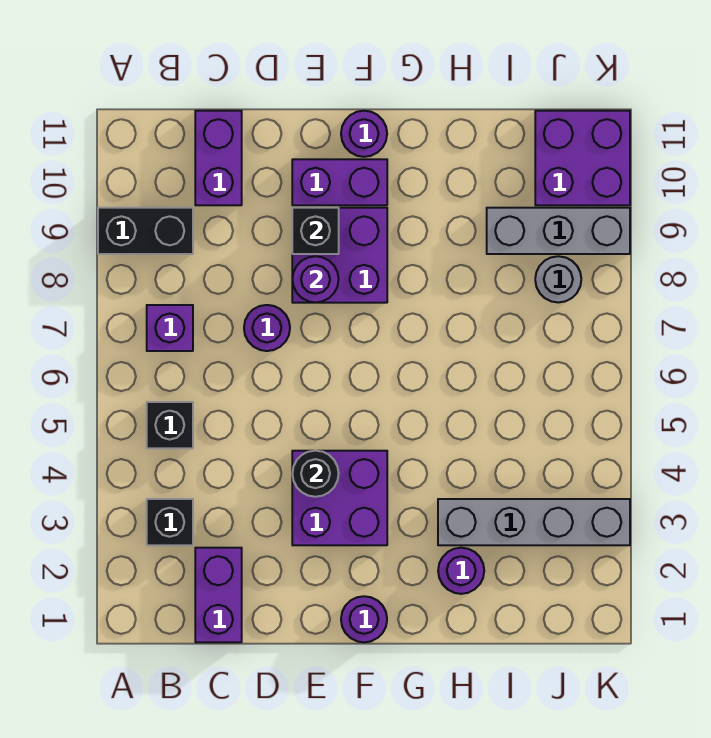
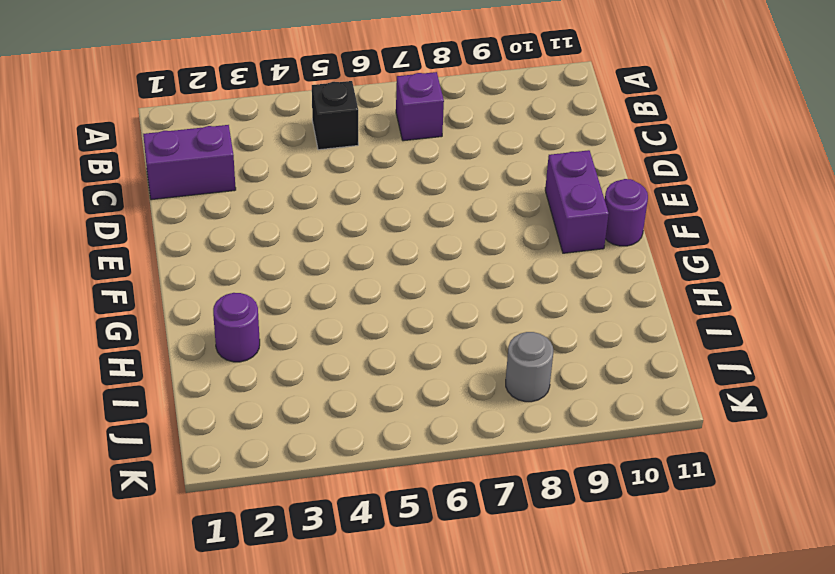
none -> black brick A9:B9 level 1
none -> black brick B3 level 1
none -> purple brick C10:C11 level 1

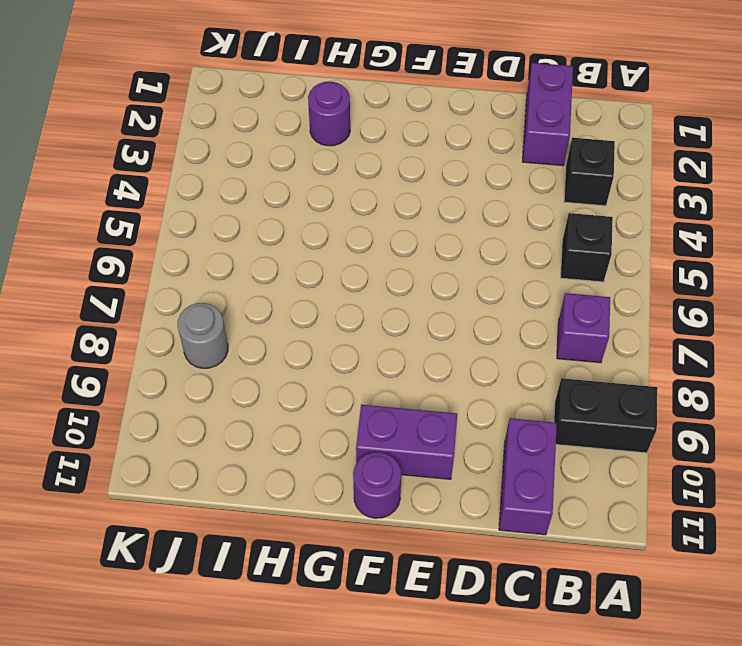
none -> purple round brick D7 level 1
none -> purple brick E3:F4 level 1
none -> purple brick E8:F9 level 1

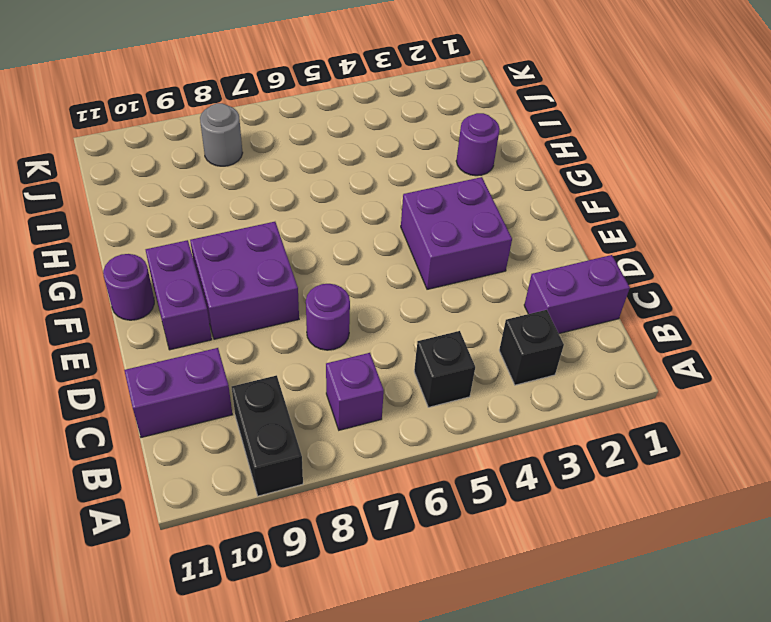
none -> purple round brick F1 level 1
none -> grey brick H3:K3 level 1
none -> grey brick I9:K9 level 1

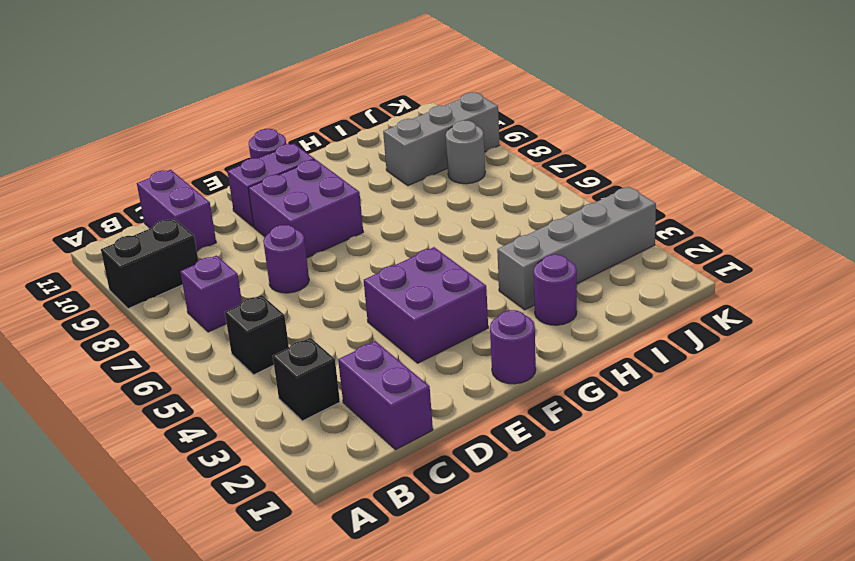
none -> purple brick J10:K11 level 1
none -> black round brick E4 level 2
none -> purple round brick E8 level 2

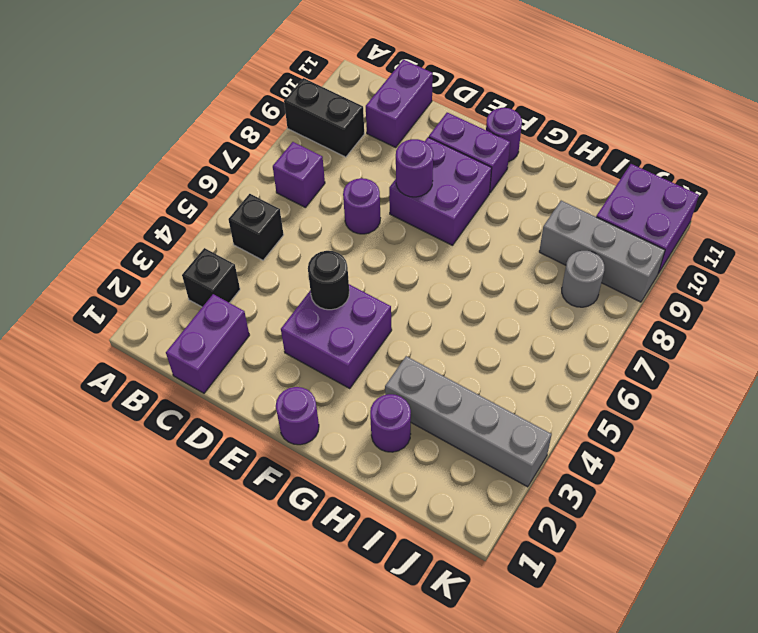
none -> black brick E9 level 2

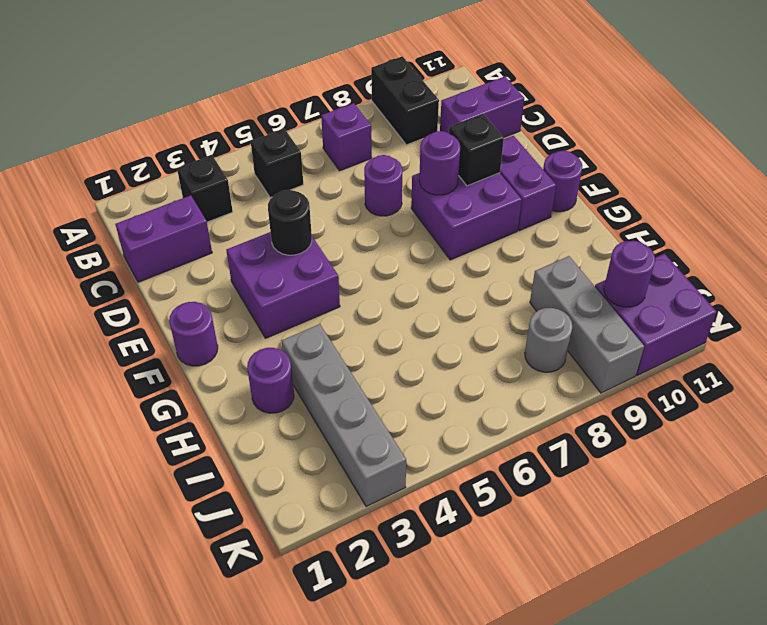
purple round brick J10 level 2 -> none

